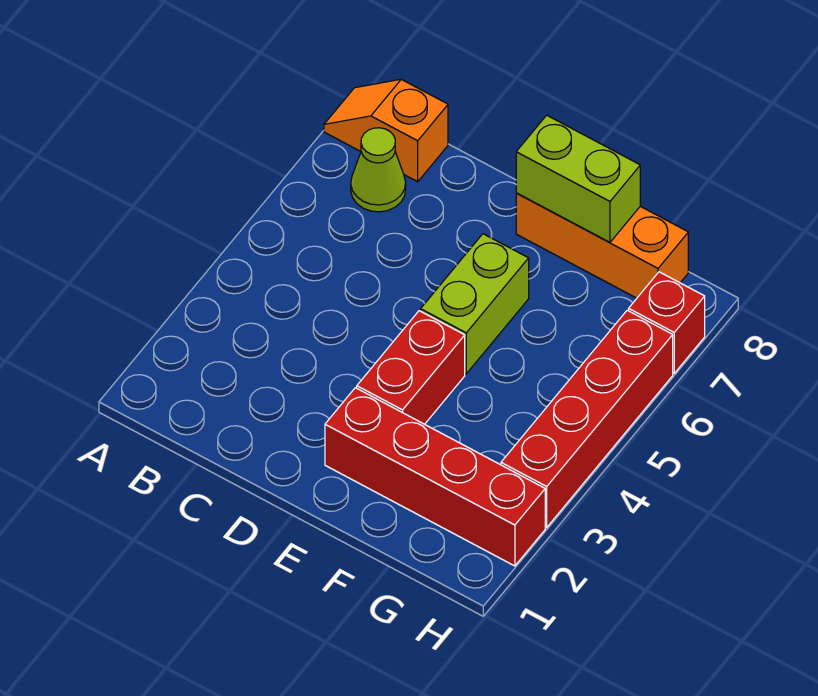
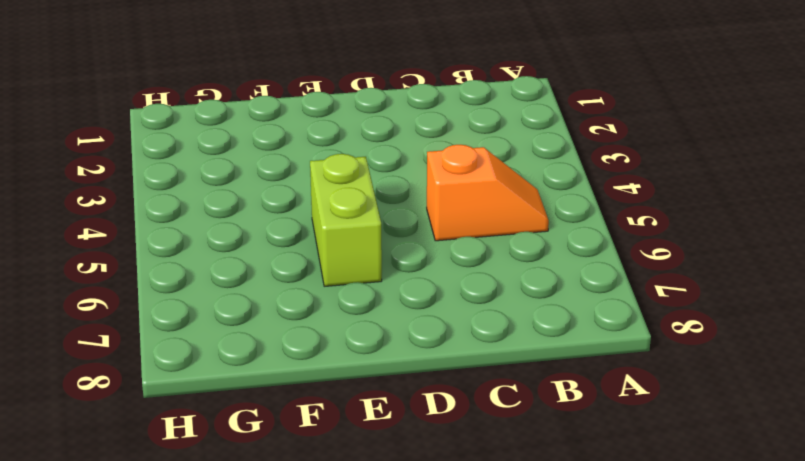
orange slope B5:C5 level 1 top C -> orange slope A8:B8 level 1 top B
none -> lime cone B7 level 1
none -> red brick E2:H2 level 1

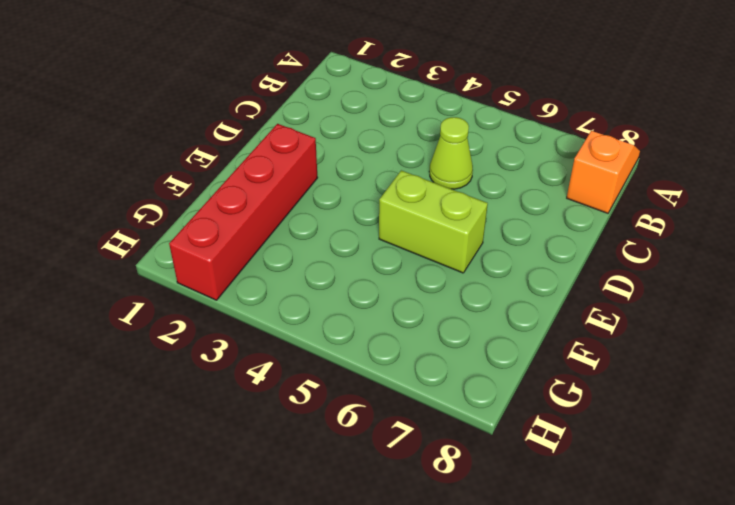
lime cone C5 level 1 -> lime cone B7 level 1
none -> red brick E3:E4 level 1
none -> orange brick E8:G8 level 1

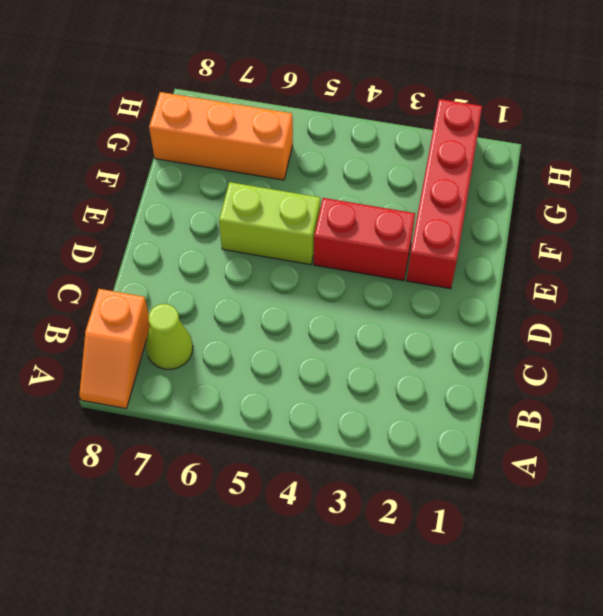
orange brick G6:G8 level 1 -> orange brick E8:G8 level 1
none -> red brick H3:H6 level 1
none -> red brick H7 level 1

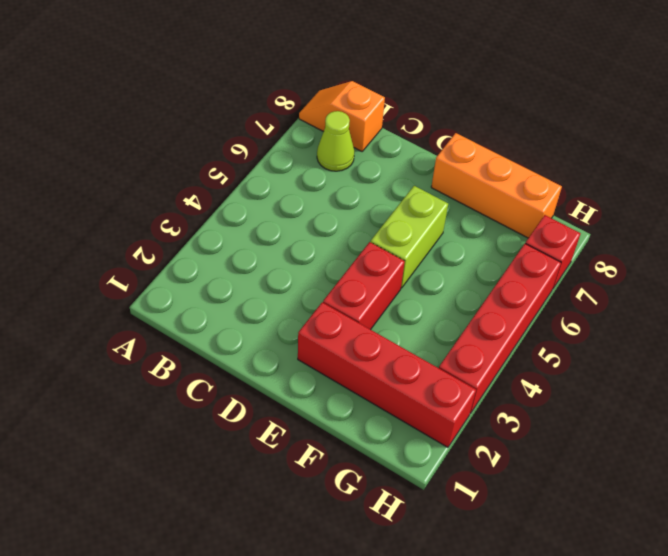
none -> lime brick E8:F8 level 2

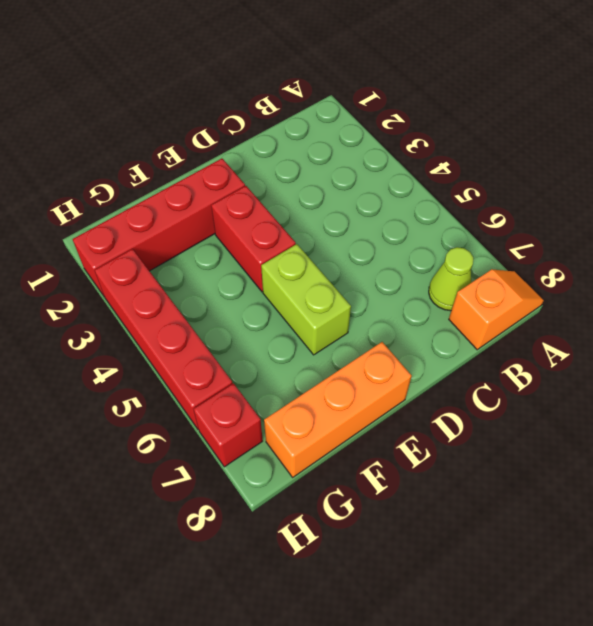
none -> lime brick E8:F8 level 2

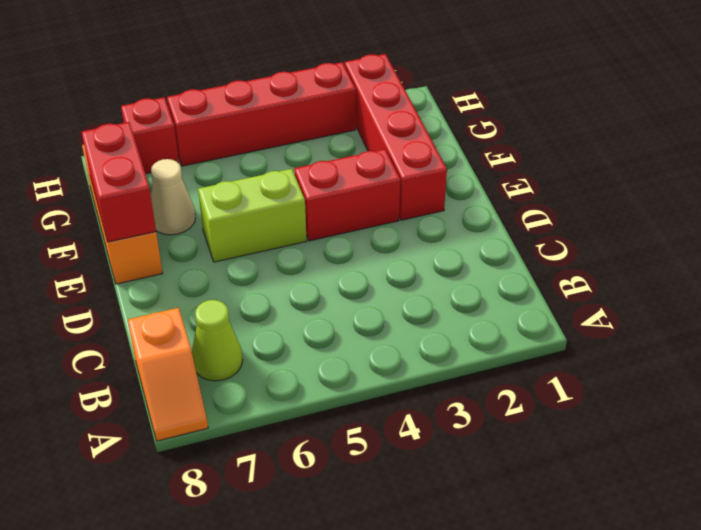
red brick E8:F8 level 2 -> lime brick E8:F8 level 2
tan cone F7 level 1 -> none

